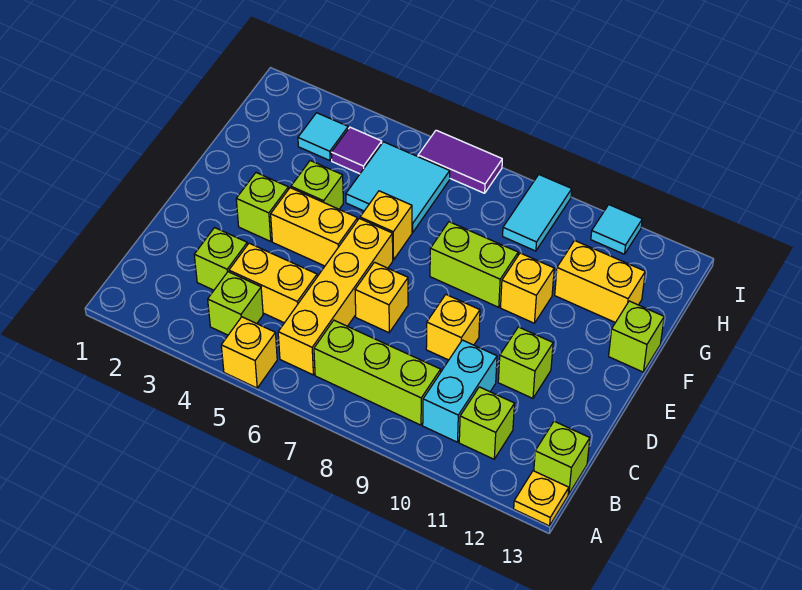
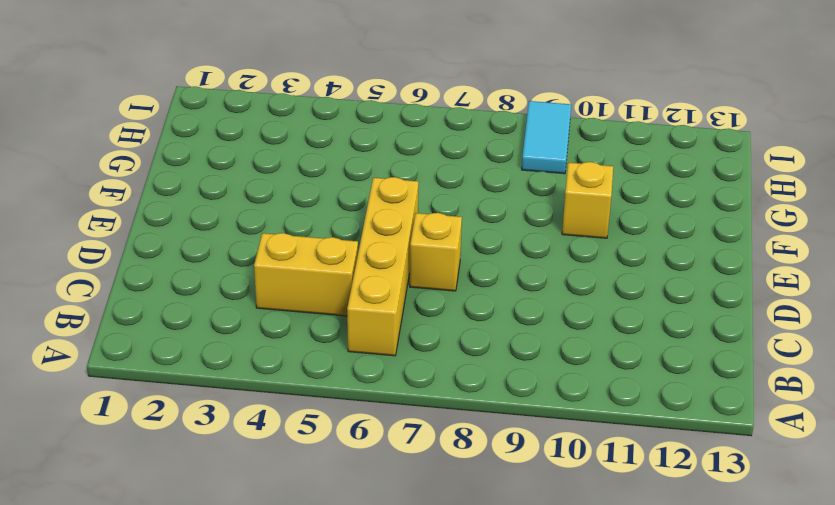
none -> yellow brick A5 level 1
none -> yellow plate A13 level 1
none -> lime brick B4 level 1

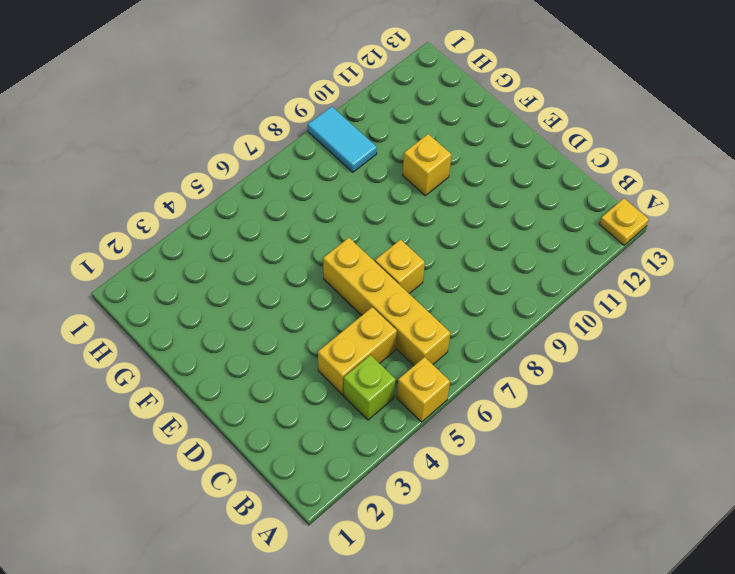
none -> lime brick B7:B9 level 1
none -> cyan brick B10:C10 level 1
none -> lime brick B11 level 1

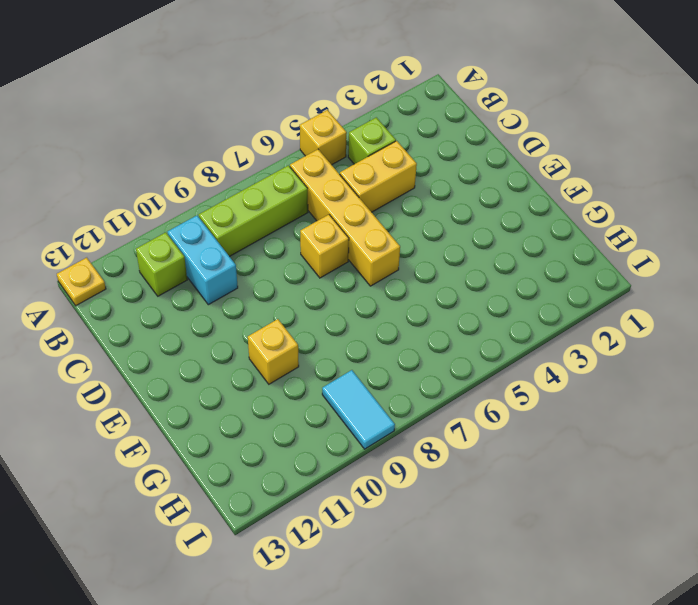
none -> lime brick B13 level 1
none -> lime brick C3 level 1
none -> yellow brick D9 level 1

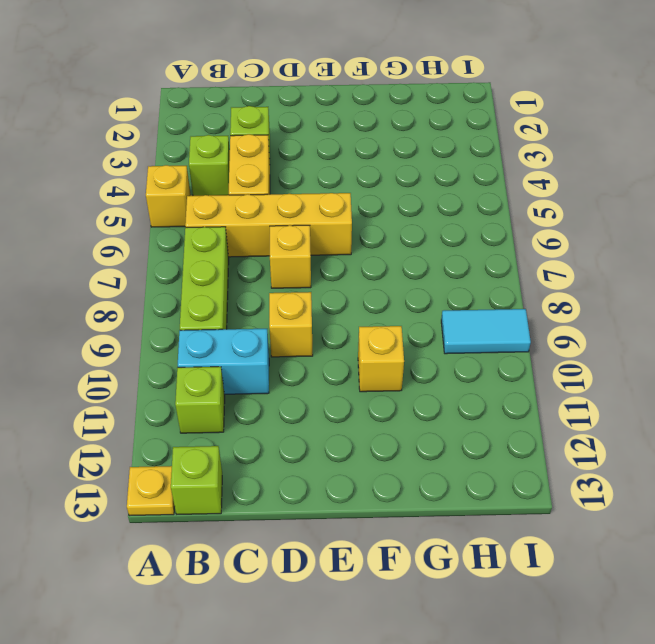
none -> lime brick D11 level 1
none -> lime brick E3 level 1
none -> yellow brick E4:E5 level 1

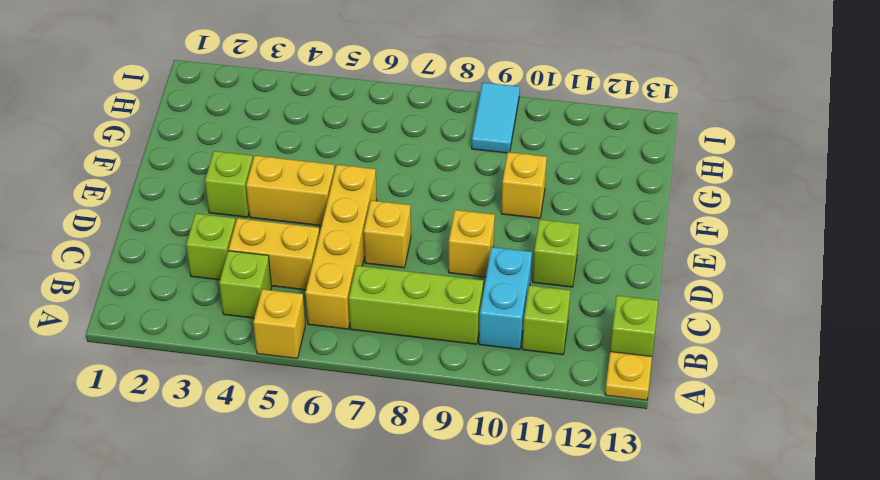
none -> lime brick F4 level 1
none -> yellow brick F6 level 1
none -> lime brick F8:F9 level 1

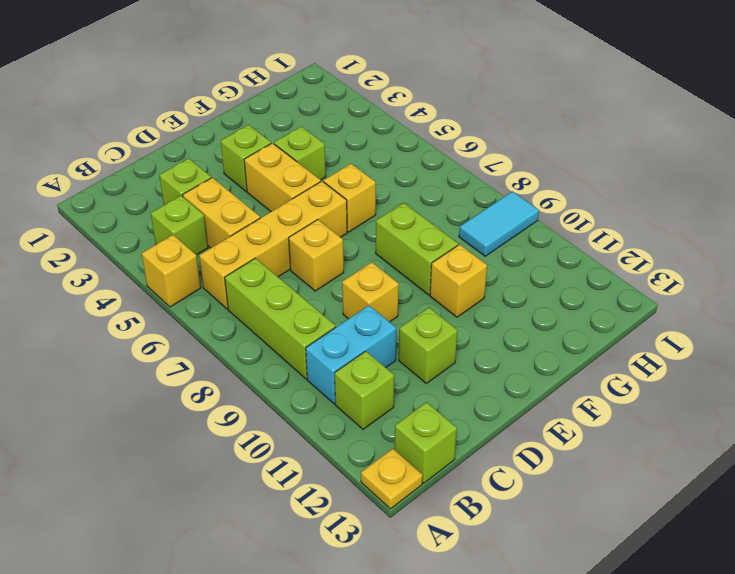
none -> lime brick F13 level 1
none -> cyan tile G5:H6 level 1
none -> yellow brick G11:G12 level 1

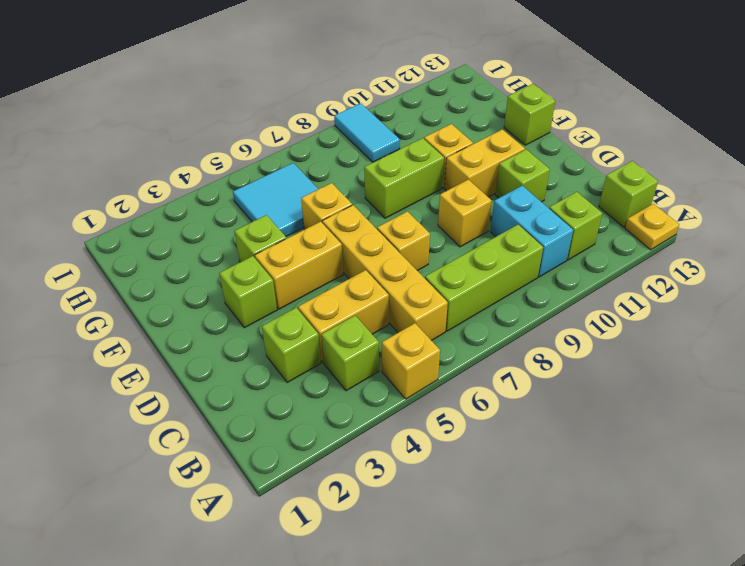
yellow brick E10:E11 level 1 -> yellow brick G11:G12 level 1
none -> cyan tile H3 level 1
none -> purple tile H4 level 1
none -> purple tile I6:I7 level 1

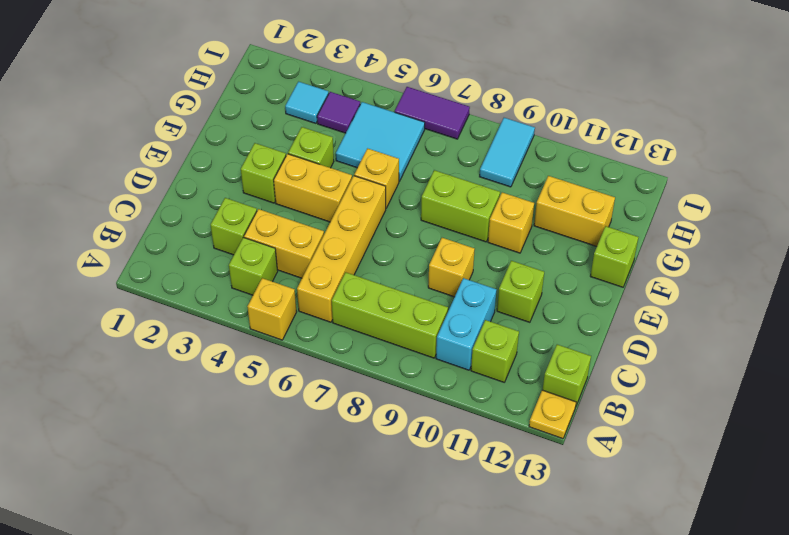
none -> yellow brick D7 level 1
none -> cyan tile I11 level 1

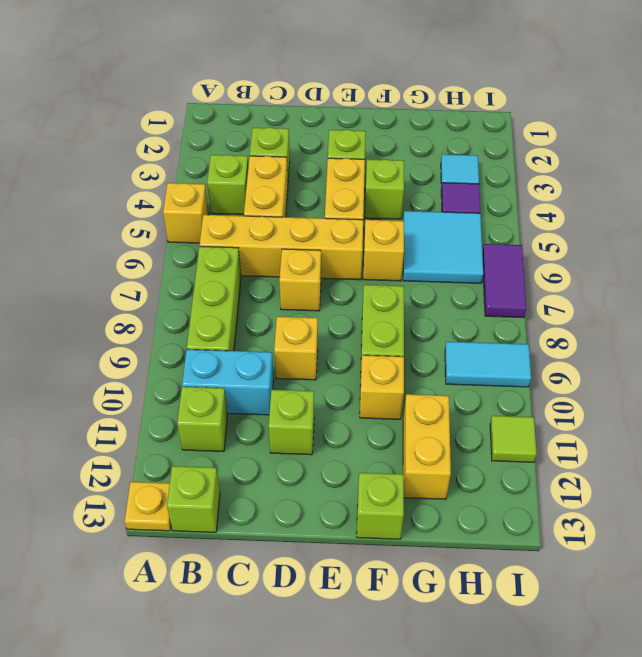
lime tile I11 level 1 -> cyan tile I11 level 1

